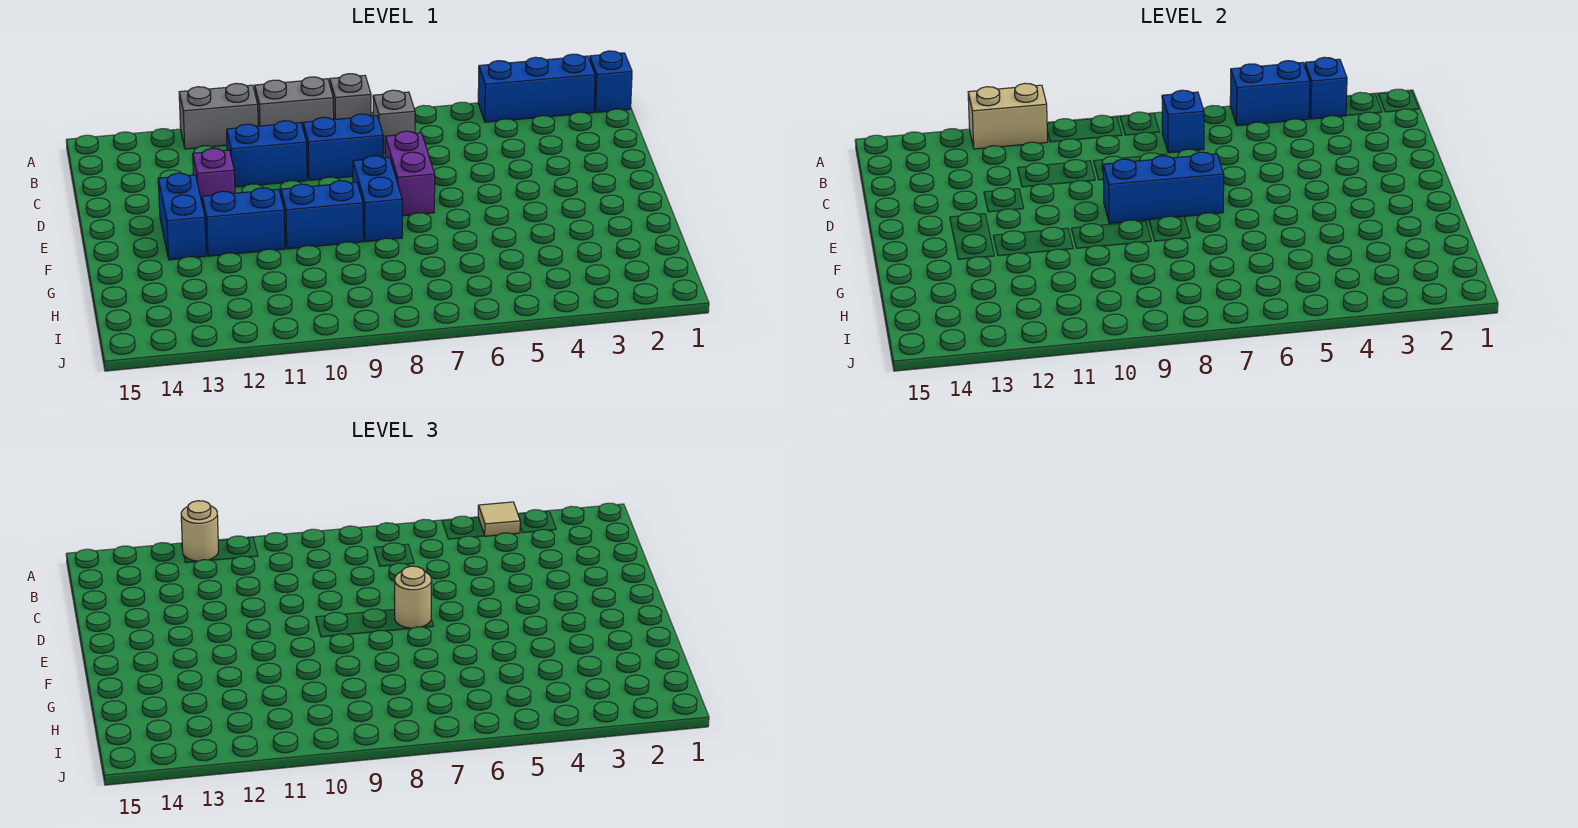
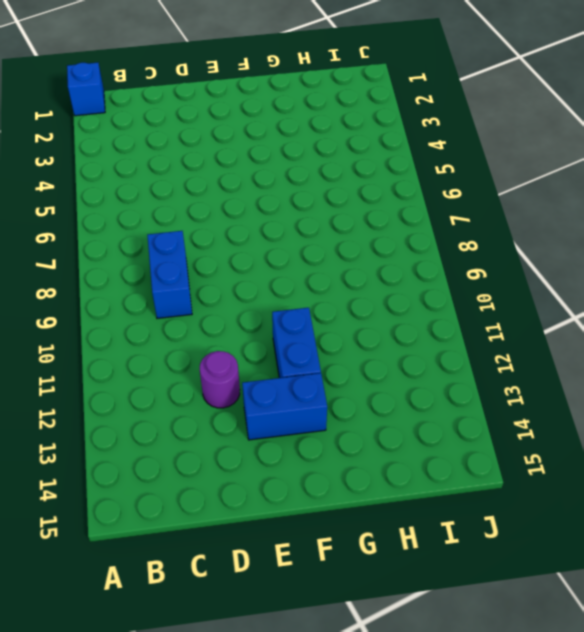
purple round brick D12 level 1 -> purple brick D12 level 1
none -> blue brick A2:A4 level 1
none -> grey brick A8 level 1
none -> grey brick A9:A10 level 1

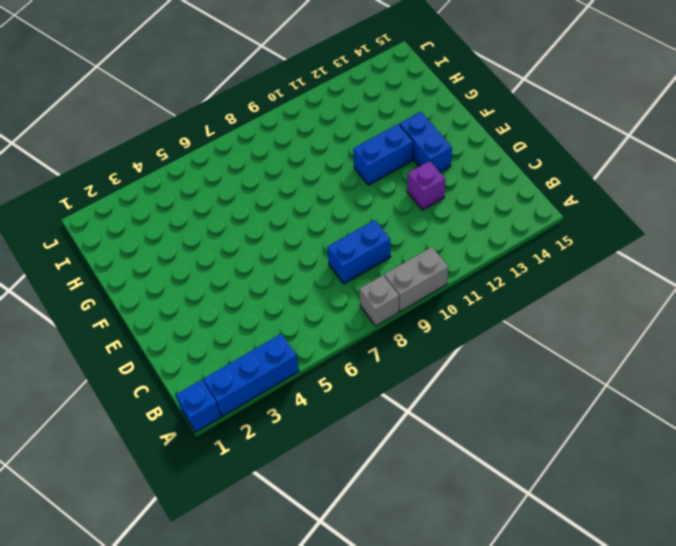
none -> grey brick A11:A12 level 1
none -> grey brick B7 level 1
none -> blue brick C10:C11 level 1

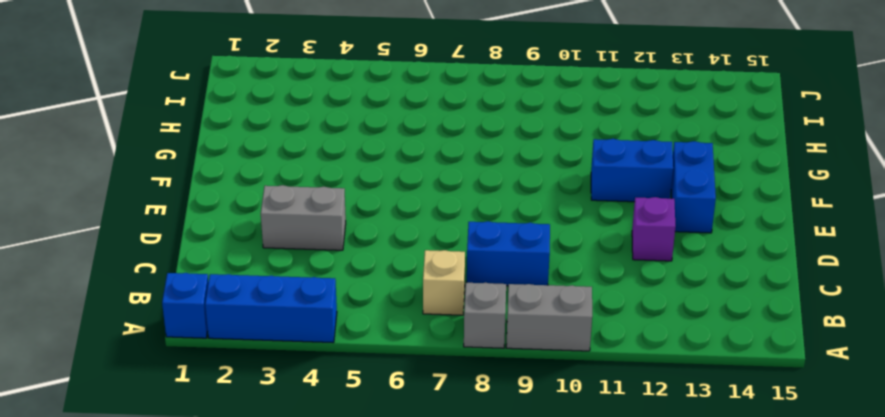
tan brick B7 level 1 -> grey brick B7 level 1
grey brick D3:D4 level 1 -> grey brick A11:A12 level 1
none -> blue brick C10:C11 level 1
none -> purple brick D7:E7 level 1
none -> blue brick E8:F8 level 1

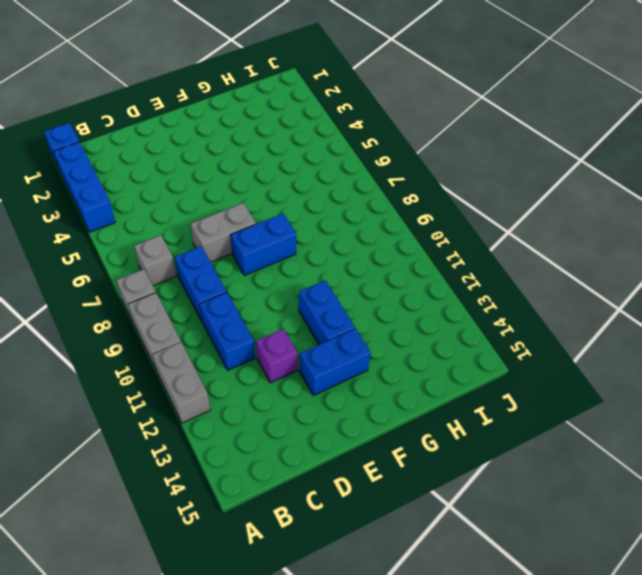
grey brick D7:E7 level 1 -> purple brick D7:E7 level 1
none -> blue brick F9:F10 level 1
none -> blue brick A3 level 2
none -> blue brick A4:A5 level 2

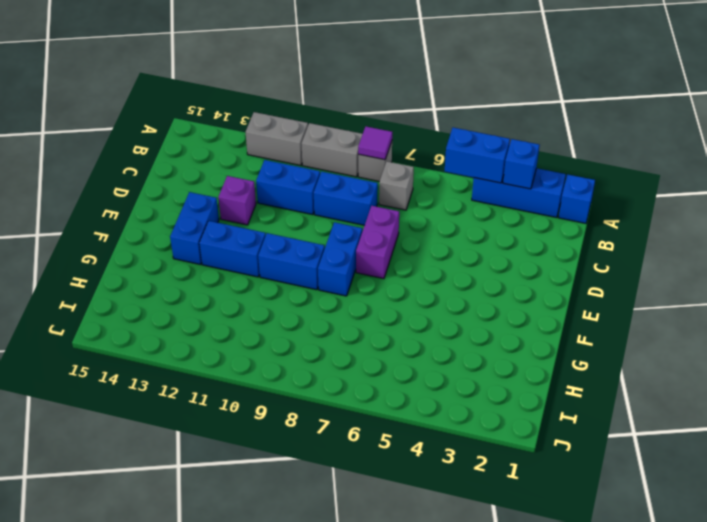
purple tile A8 level 2 -> none
none -> tan brick A11:A12 level 2
none -> blue brick B7 level 2
none -> blue brick E7:E9 level 2

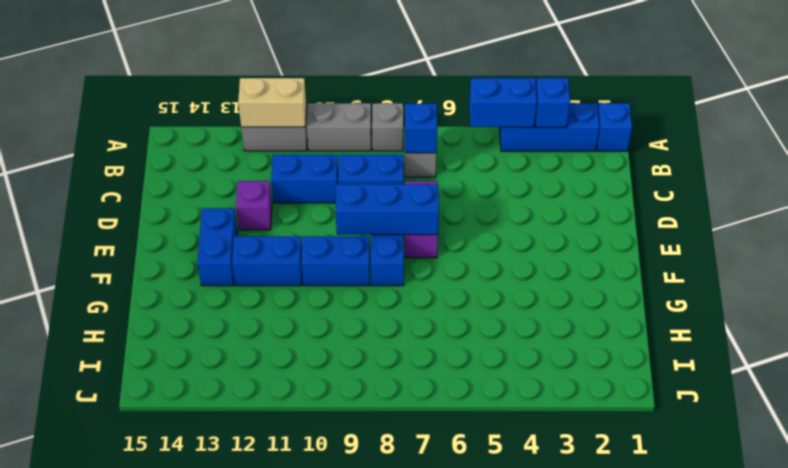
none -> tan tile A4 level 3
none -> tan round brick A12 level 3
none -> tan round brick E7 level 3

